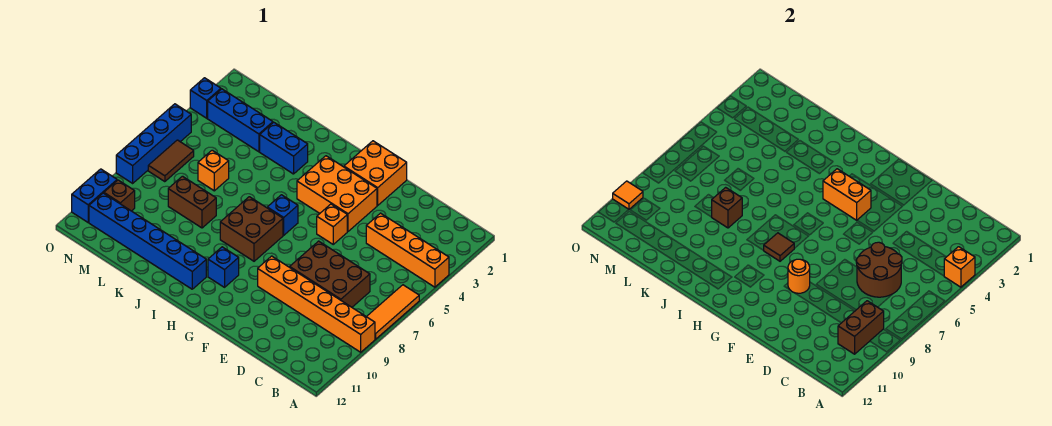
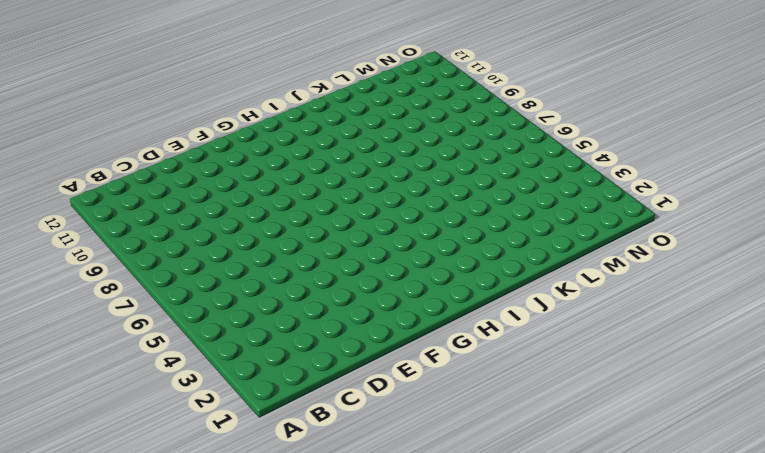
none -> orange brick A4:D4 level 1
none -> orange tile A6:A8 level 1
none -> orange brick A9:F9 level 1

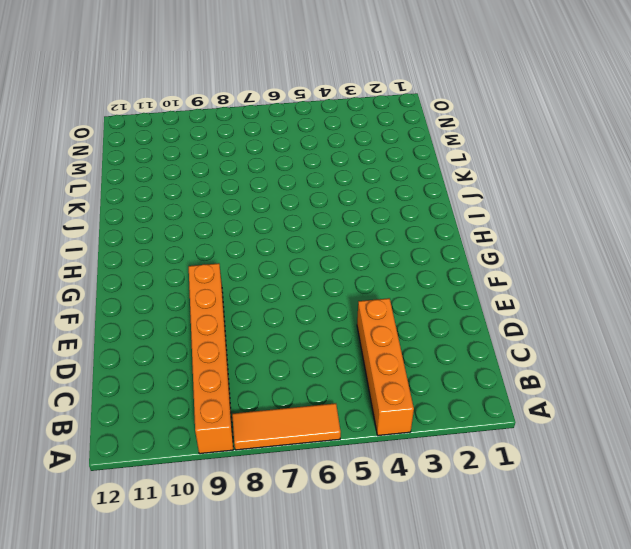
none -> brown brick C7:E8 level 1
none -> orange brick F1:G2 level 1
none -> orange brick F3:H4 level 1

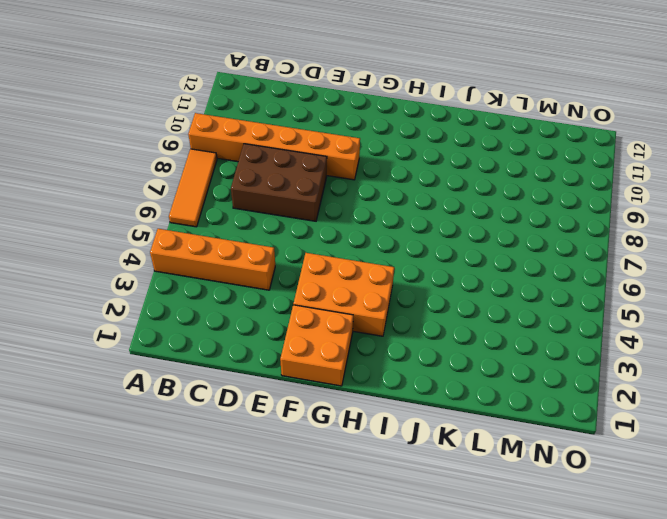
none -> orange brick F5 level 1
none -> blue brick H6 level 1
none -> brown brick H7:I8 level 1

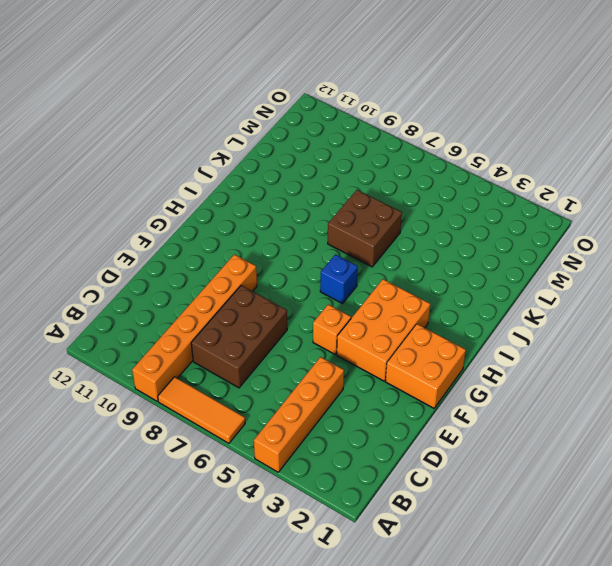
brown brick J6:K7 level 1 -> brown brick H7:I8 level 1
none -> blue brick H10 level 1
none -> blue brick I11:N11 level 1
none -> blue brick J3:K3 level 1

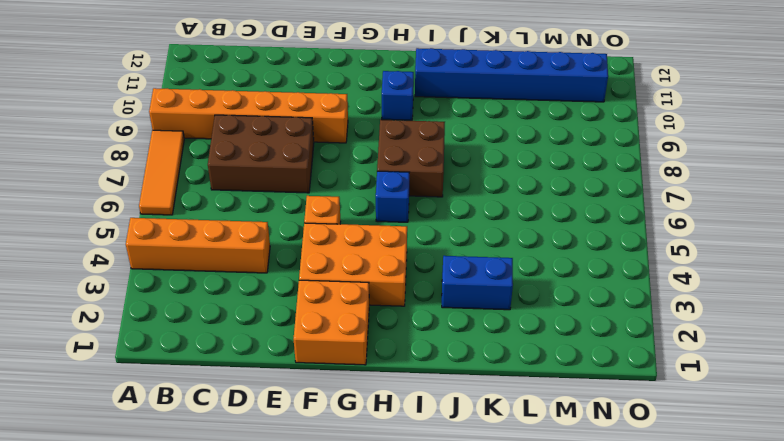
none -> brown brick K8:L8 level 1
none -> blue brick L3:N3 level 1
none -> orange brick L6 level 1

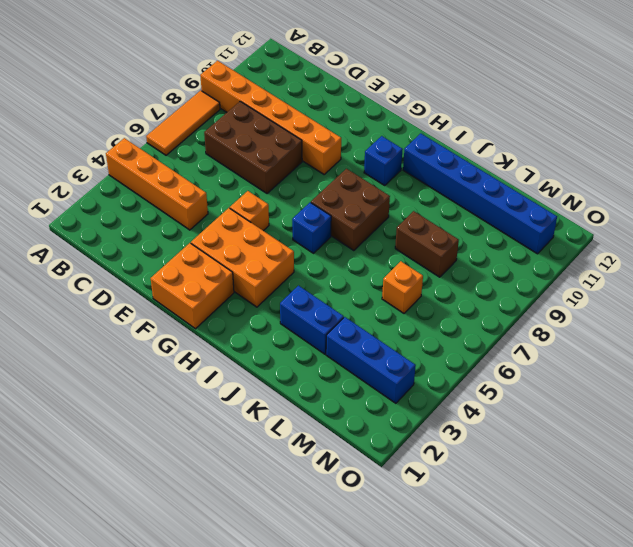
none -> brown tile N6:N7 level 1
none -> brown brick N10 level 1
none -> blue brick O3 level 1

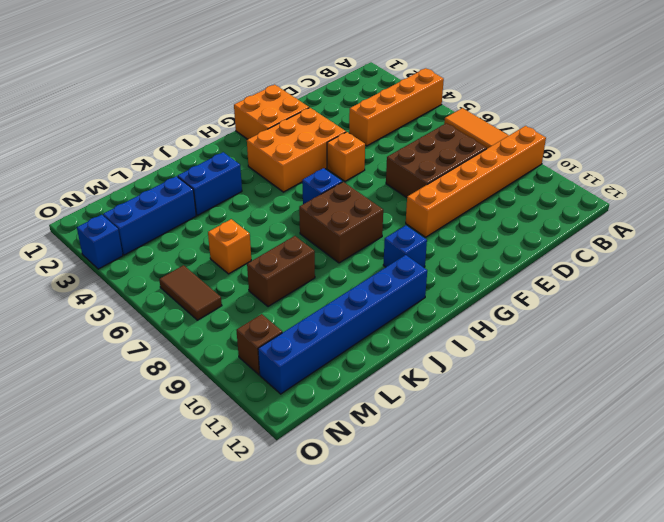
none -> blue brick O5:O8 level 1
none -> blue brick O10:O11 level 1
none -> orange brick A4 level 2

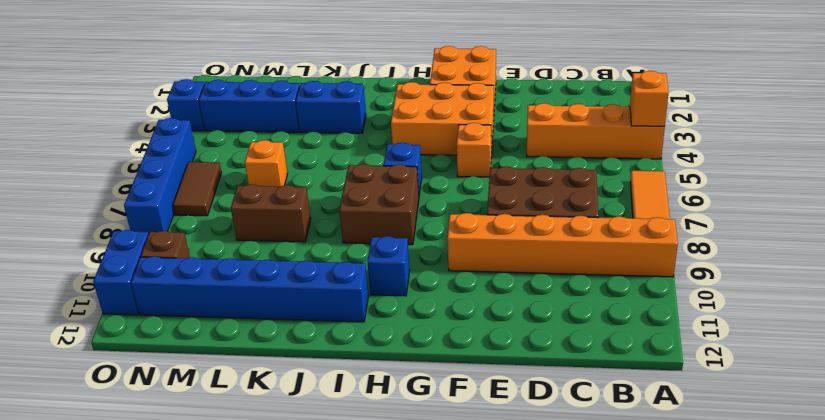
none -> brown brick B9:B10 level 2
none -> brown round brick C6:D7 level 2
none -> orange round brick F9 level 2

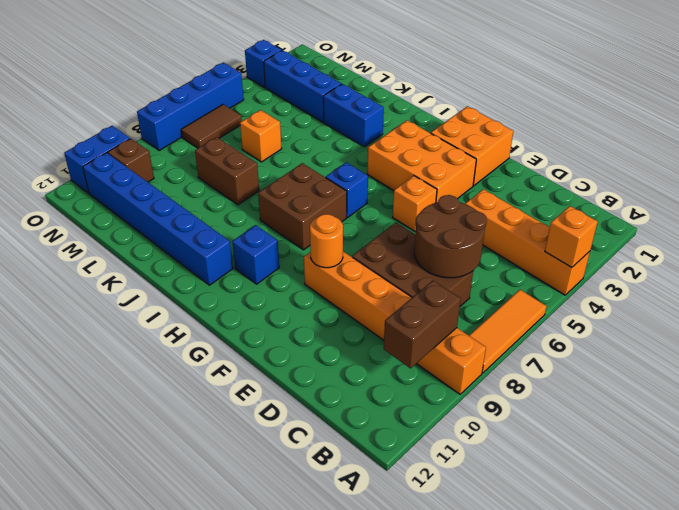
none -> orange brick G4:H4 level 2
none -> brown tile H8 level 2
none -> brown brick K8 level 2

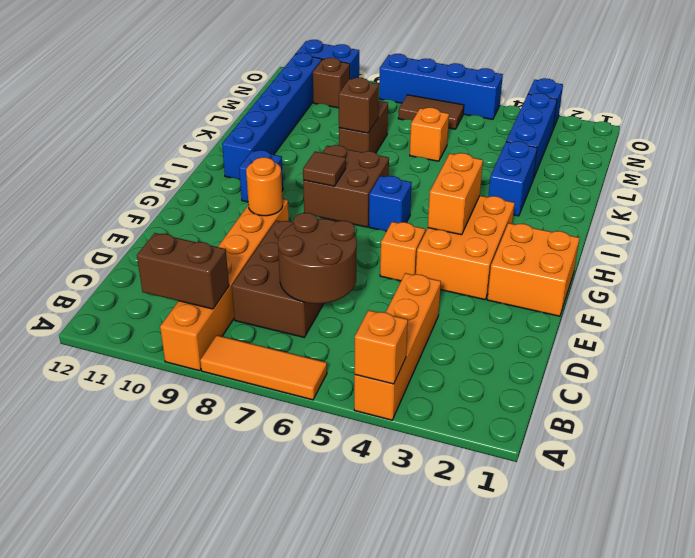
none -> orange tile O10 level 2

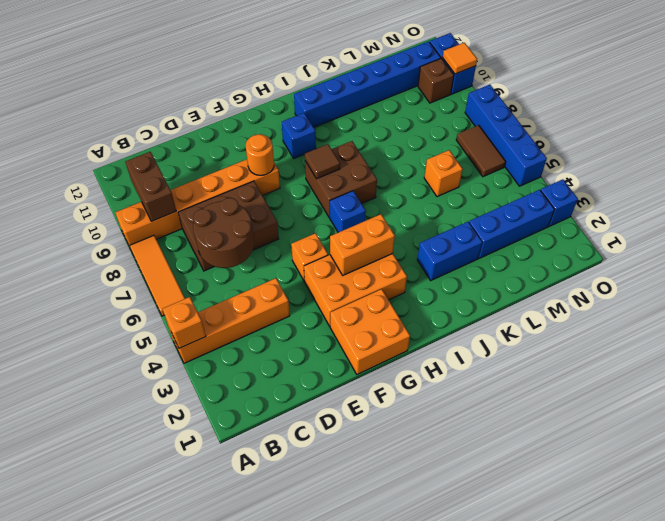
none -> brown brick K8:L8 level 1
none -> brown brick K8 level 2

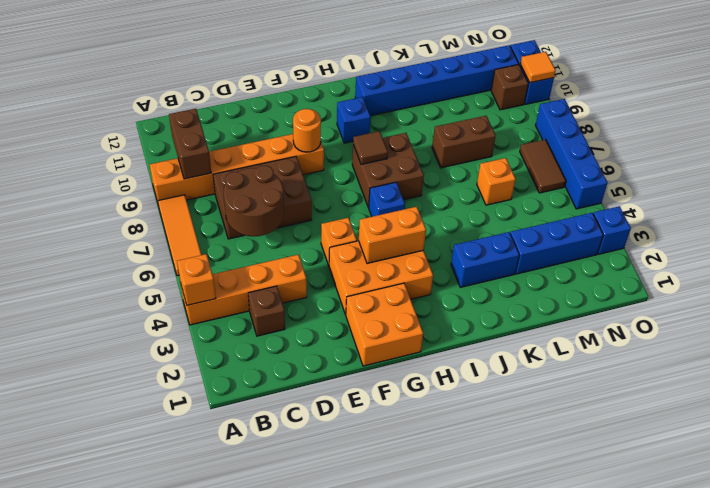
brown brick C3 level 1 -> brown brick K8 level 2

